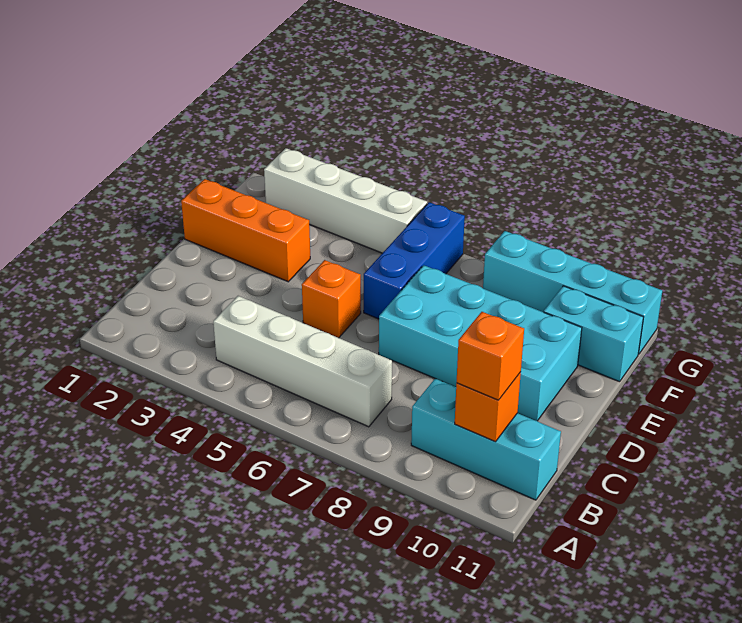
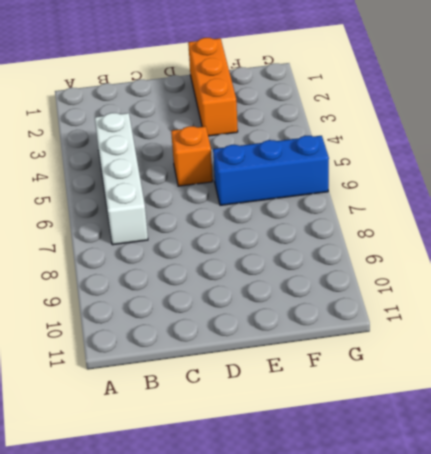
none -> cyan brick B9:B11 level 1
none -> cyan brick D7:E10 level 1

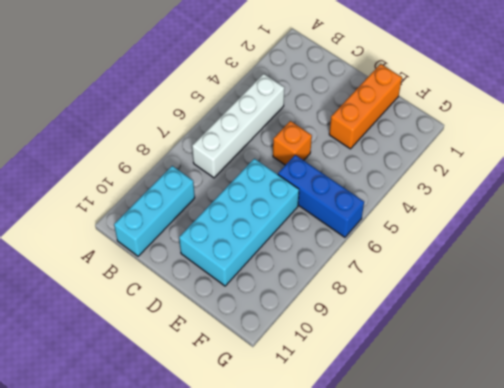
none -> cyan brick F10:F11 level 1
none -> white brick G2:G5 level 1

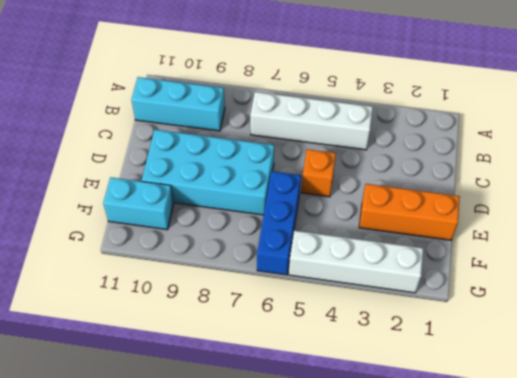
none -> cyan brick G8:G11 level 1
none -> orange brick B10 level 2

